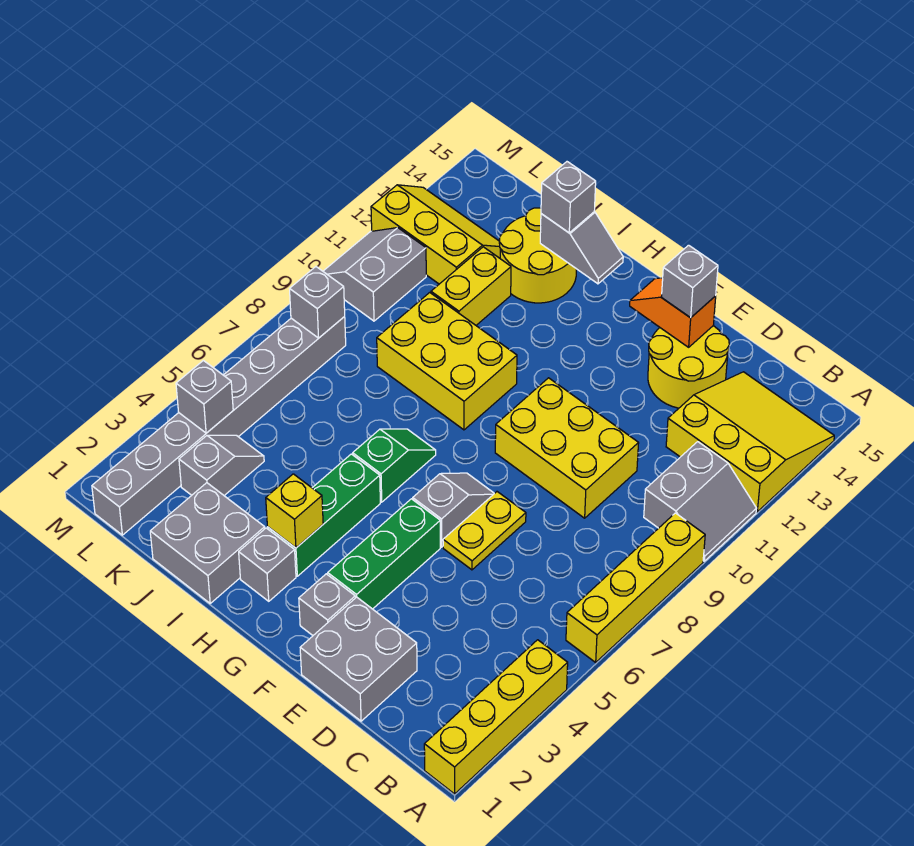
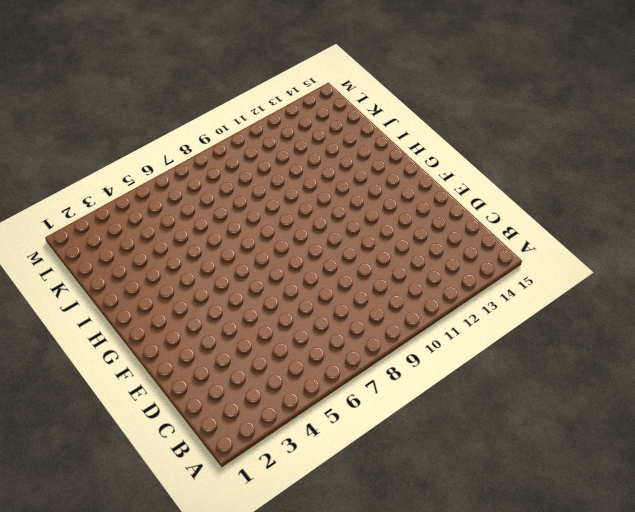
none -> yellow brick A1:A4 level 1
none -> yellow brick A6:A9 level 1
none -> grey slope A10:B11 level 1 top B

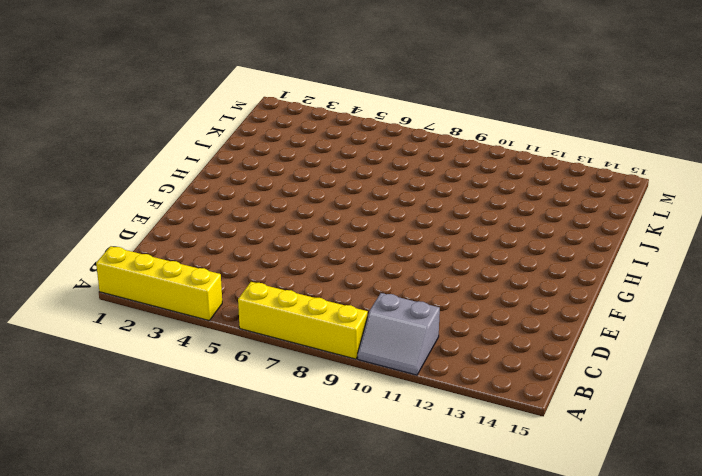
none -> yellow slope A12:C14 level 1 top 12
none -> grey brick D1:E2 level 1
none -> yellow brick D9:F10 level 1

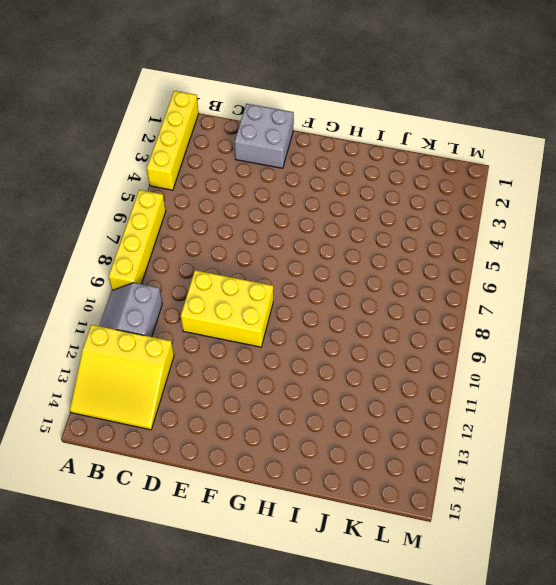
none -> yellow round brick D13:E14 level 1
none -> yellow plate E6:E7 level 1
none -> grey brick F2 level 1

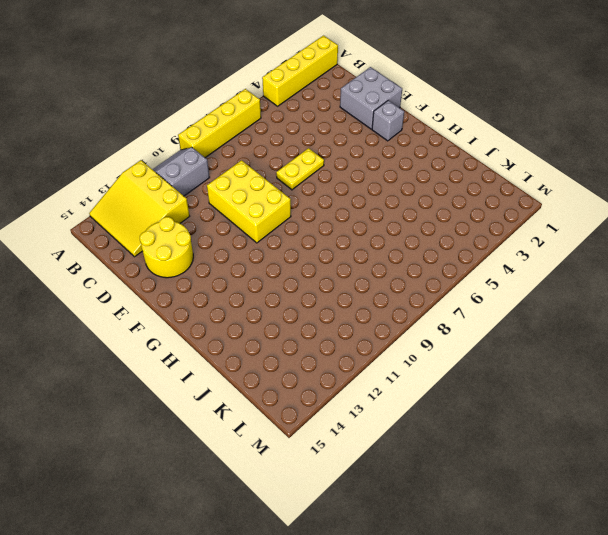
none -> green brick F3:F5 level 1
none -> grey slope F6:F7 level 1 top 6
none -> grey brick H2 level 1

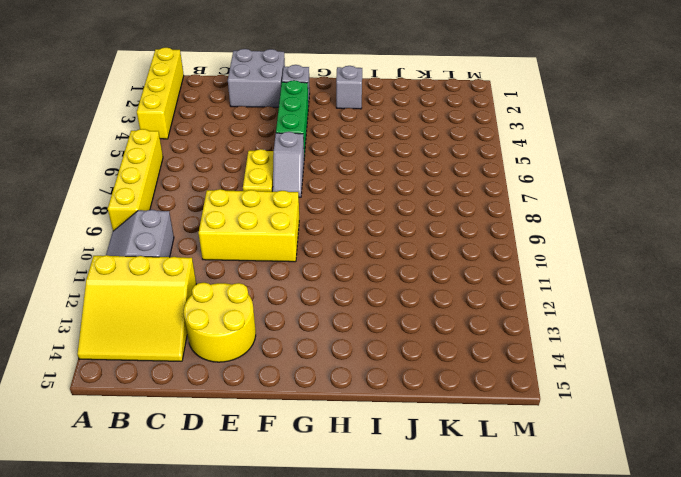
none -> green brick H3:H5 level 1
none -> green slope H6:H7 level 1 top 6
none -> yellow brick H9:J10 level 1

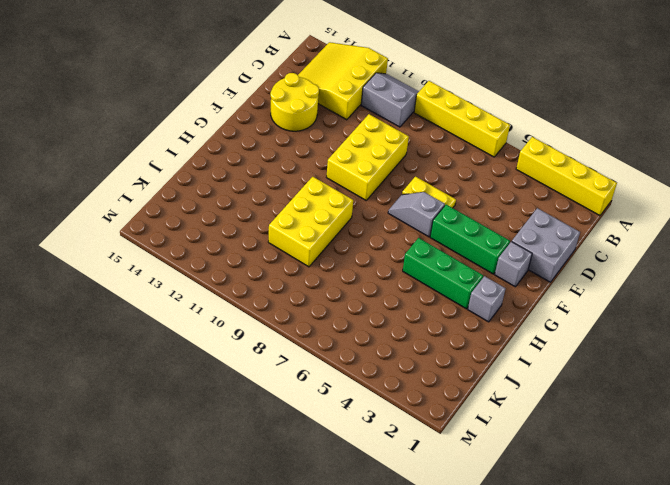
none -> green slope H6:H7 level 1 top 6
none -> grey brick I1:J2 level 1
none -> yellow round brick I13:J14 level 1

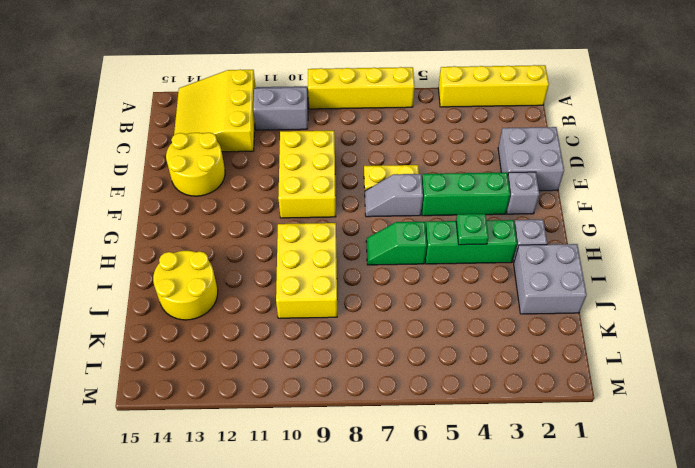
green plate H4 level 2 -> none
none -> yellow brick J11:J12 level 1
none -> grey slope K3:K4 level 1 top 3
none -> yellow slope K12:M13 level 1 top 12

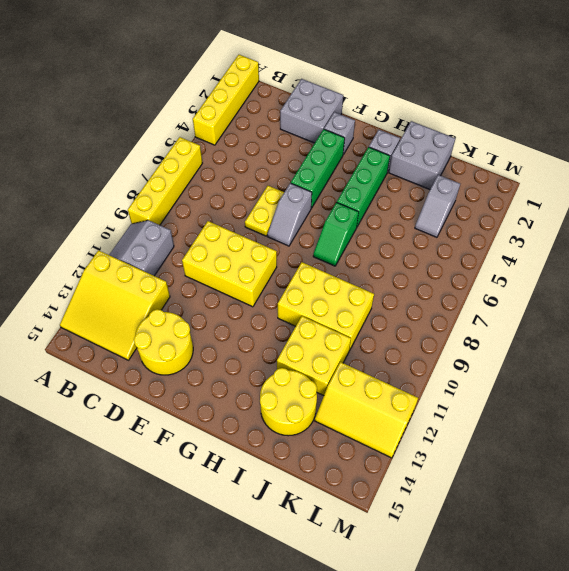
yellow brick I11:J12 level 1 -> yellow brick J11:J12 level 1
none -> grey brick L1:L8 level 1
none -> grey slope L10:M11 level 1 top L
none -> orange slope E14:F14 level 2 top E

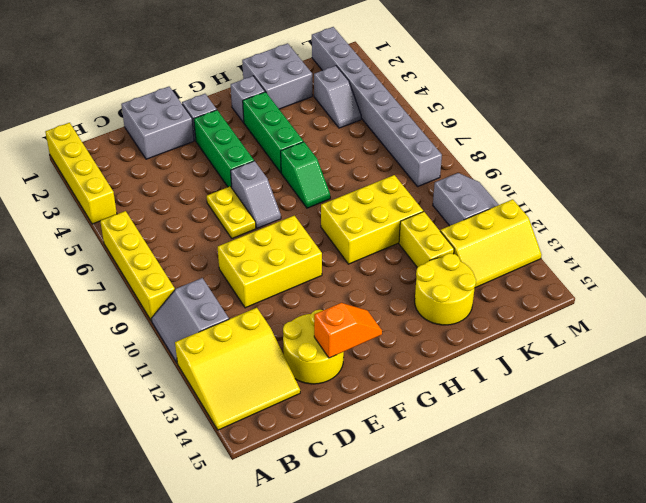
none -> yellow brick H3 level 2
none -> grey slope H14:I14 level 2 top I
none -> grey brick L4 level 2

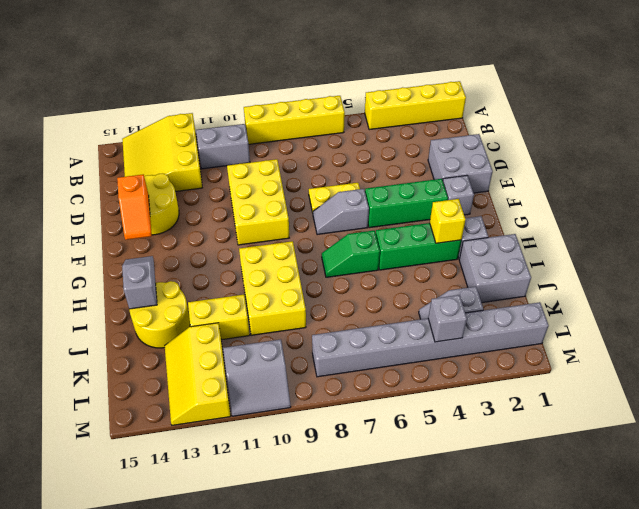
none -> grey brick L8 level 2
none -> grey brick E14 level 3
none -> grey brick I14 level 3

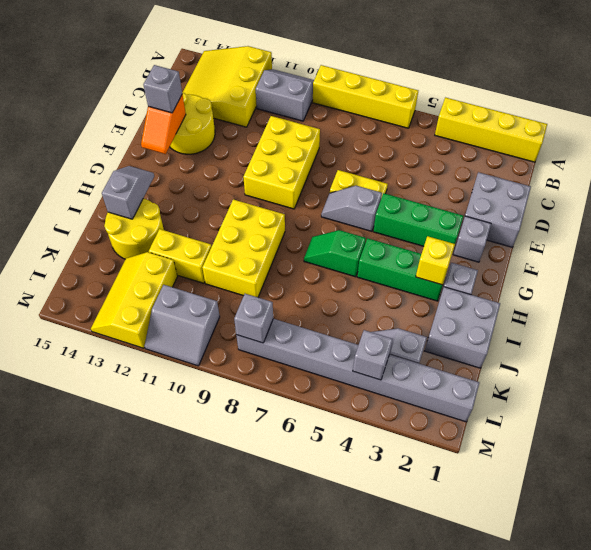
none -> grey brick I14 level 3

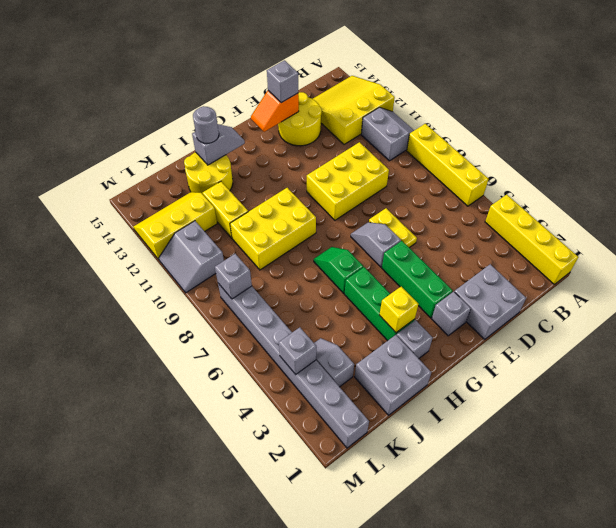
grey round brick I14 level 3 -> grey brick I14 level 3

